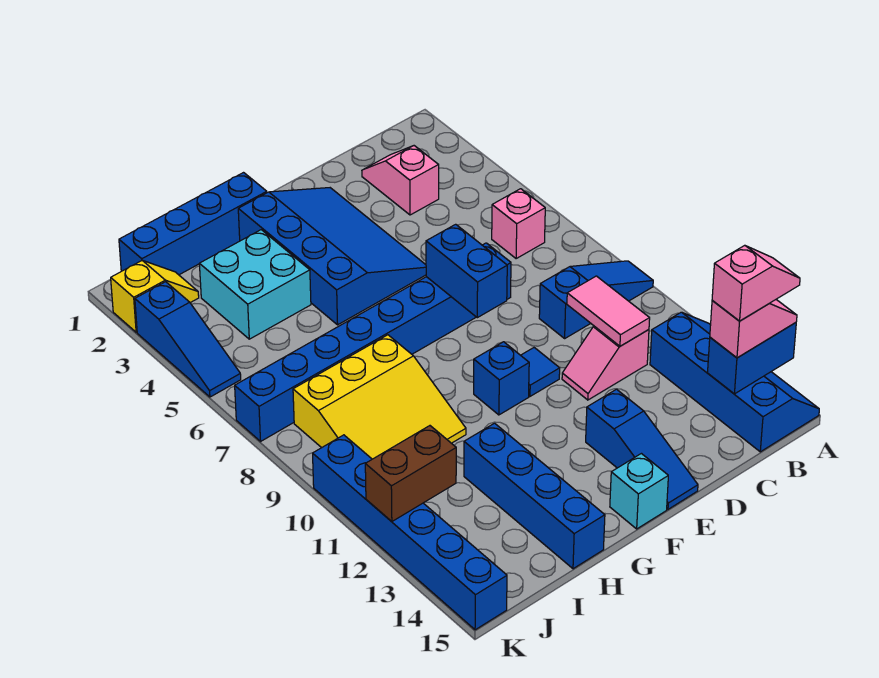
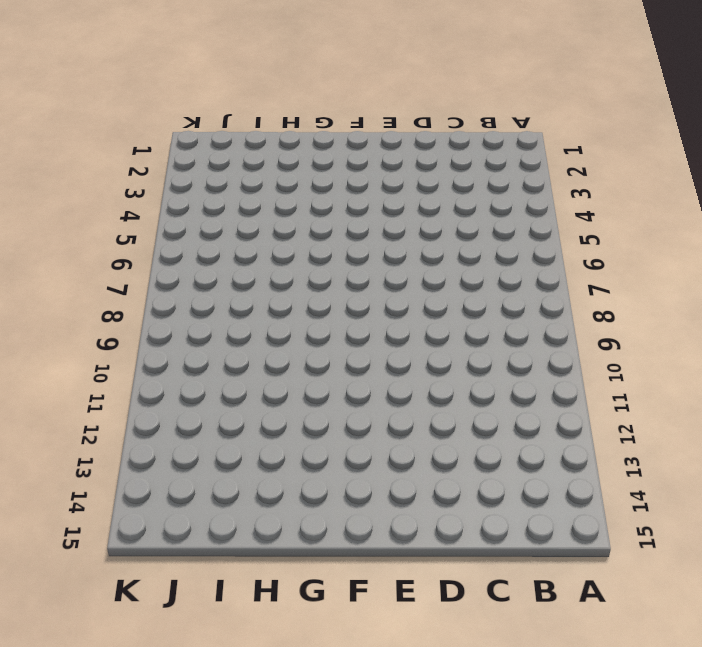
none -> blue slope A9:C9 level 1 top C
none -> blue slope A12:B15 level 1 top B
none -> pink brick B6 level 1

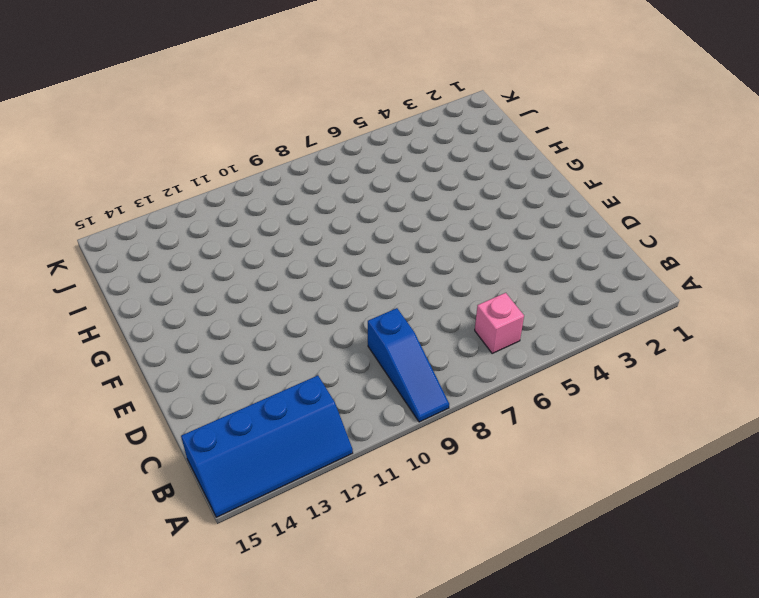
none -> pink slope C2:C3 level 1 top 3
none -> pink slope C11:D11 level 1 top C
none -> blue brick D7:K7 level 1

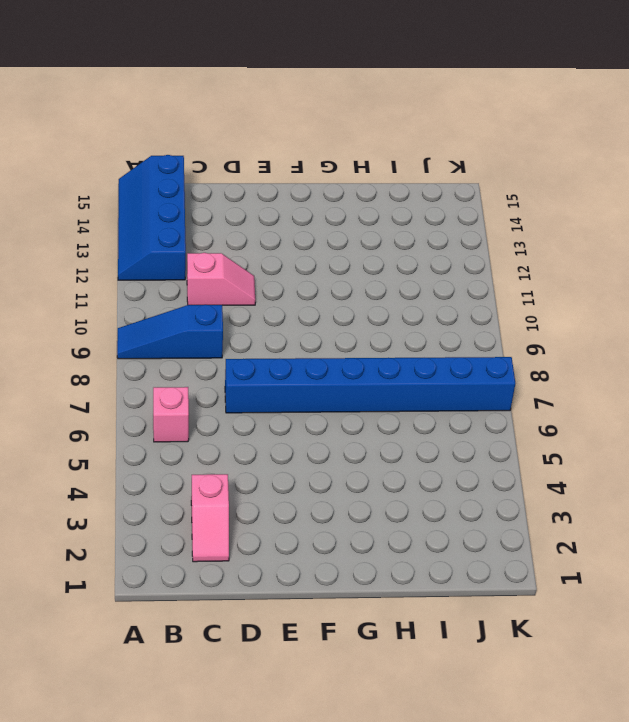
none -> blue slope E2:G5 level 1 top G
none -> blue tile E10 level 1
none -> blue slope E13:E15 level 1 top 13

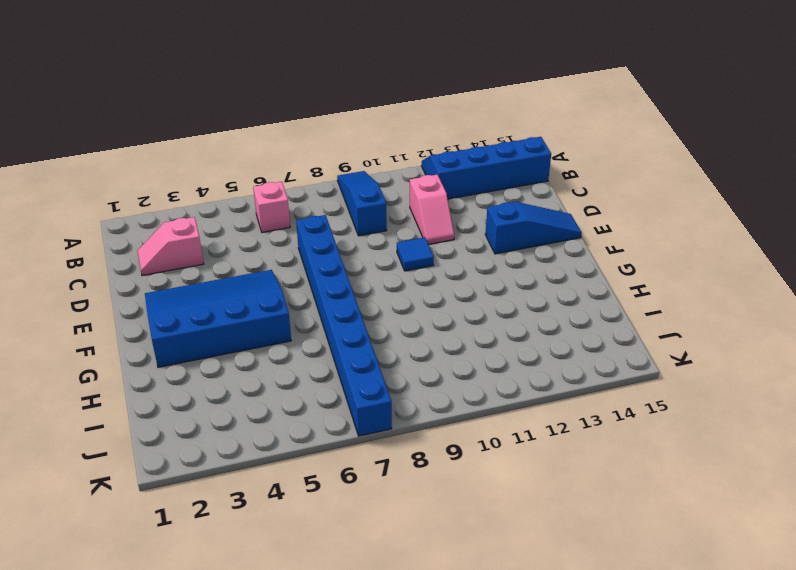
none -> blue brick F10 level 1
none -> cyan brick F15 level 1
none -> blue brick G1:J1 level 1

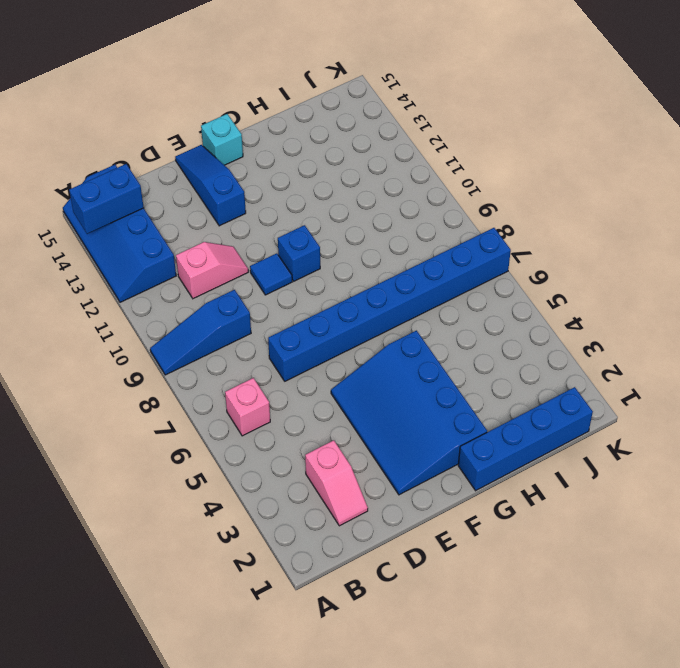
none -> cyan brick H3:I4 level 1
none -> yellow slope H8:J10 level 1 top 8
none -> blue brick H12:H15 level 1

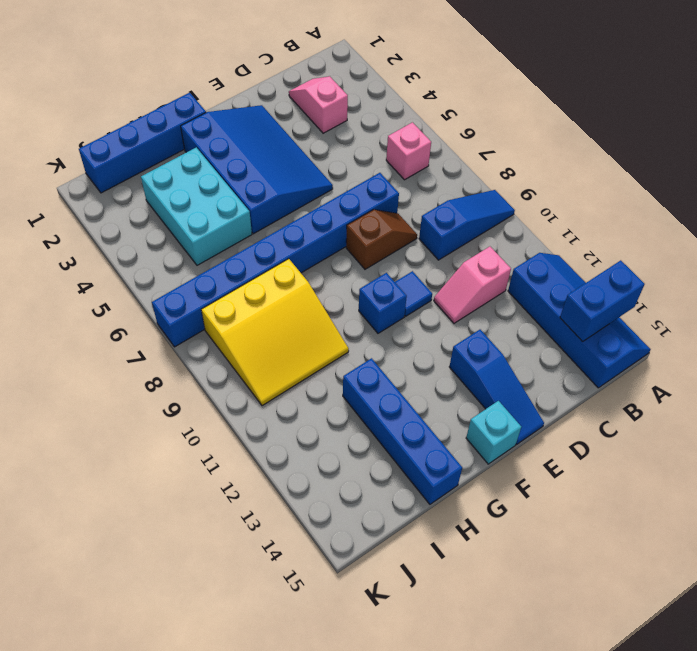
brown slope D8:E8 level 1 top E -> none
cyan brick H3:I5 level 1 -> cyan brick H3:I4 level 1
none -> yellow slope J2:K2 level 1 top K
none -> blue slope K3:K5 level 1 top 3
none -> blue brick K10:K15 level 1

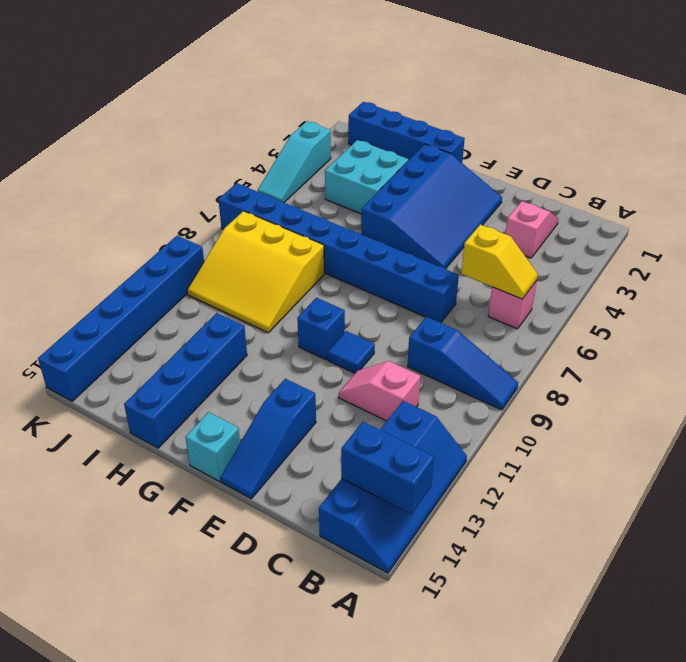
yellow slope B6:C6 level 2 top C -> yellow slope J2:K2 level 1 top K
cyan slope K3:K5 level 1 top 3 -> blue slope K3:K5 level 1 top 3
none -> pink tile C10:C11 level 2
none -> blue brick E7:E8 level 2
none -> brown brick J12:K12 level 2

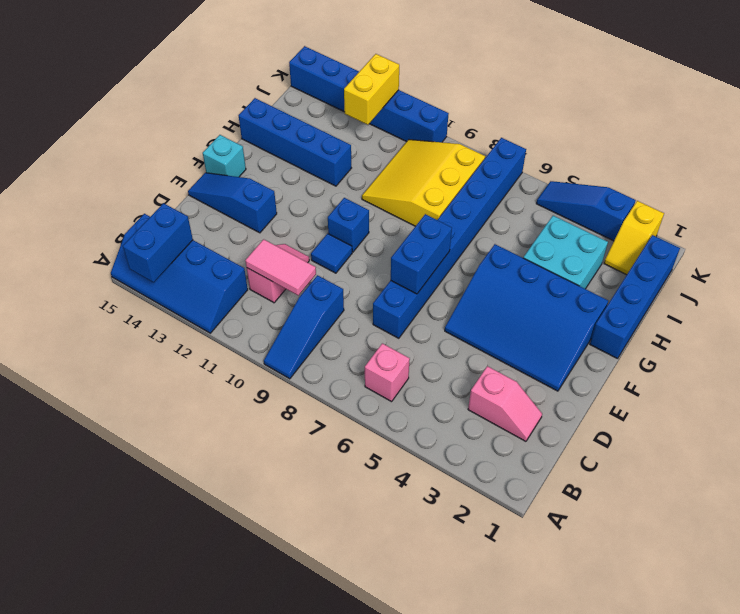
blue brick E7:F7 level 2 -> blue brick E7:E8 level 2
yellow brick J12:K12 level 2 -> brown brick J12:K12 level 2
none -> pink slope A14:B14 level 3 top B
none -> pink slope A14:B14 level 4 top B

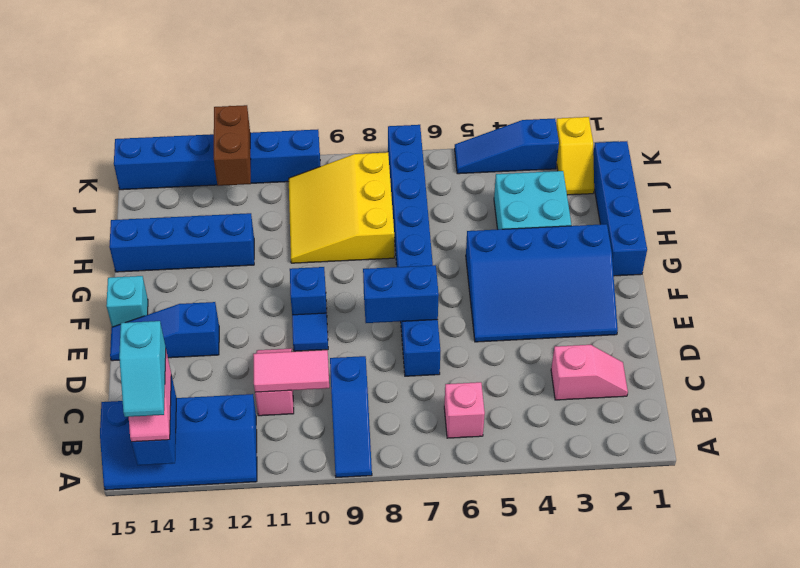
cyan slope A14:B14 level 4 top B -> pink slope A14:B14 level 4 top B

